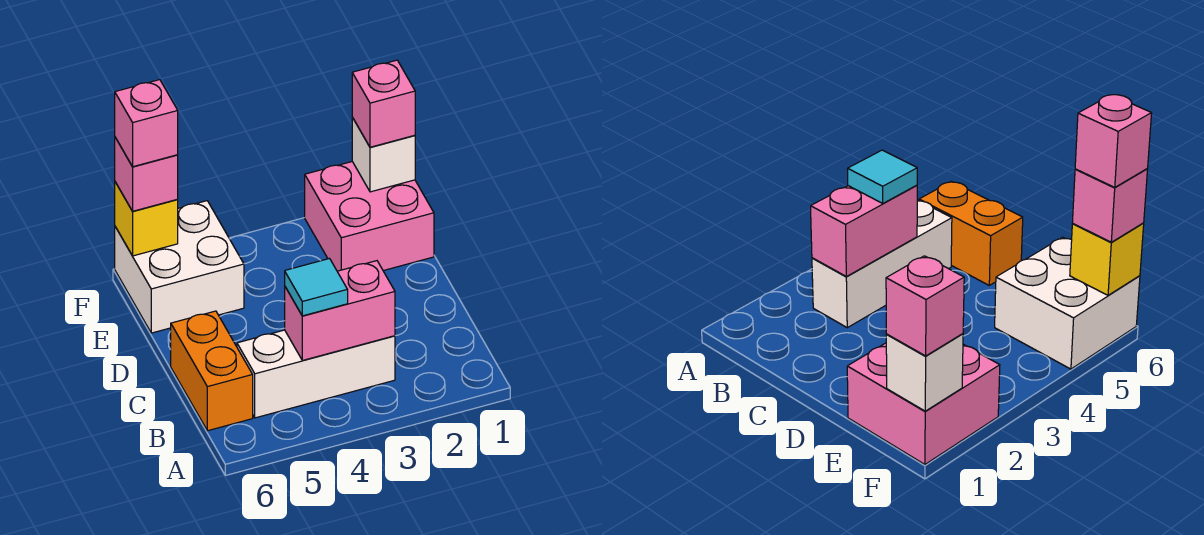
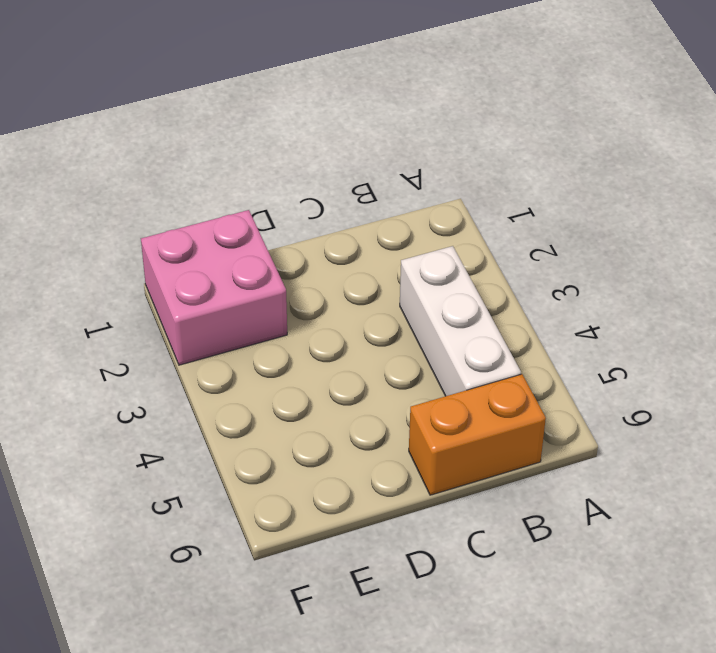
none -> white brick E5:F6 level 1
none -> pink brick B3:B4 level 2

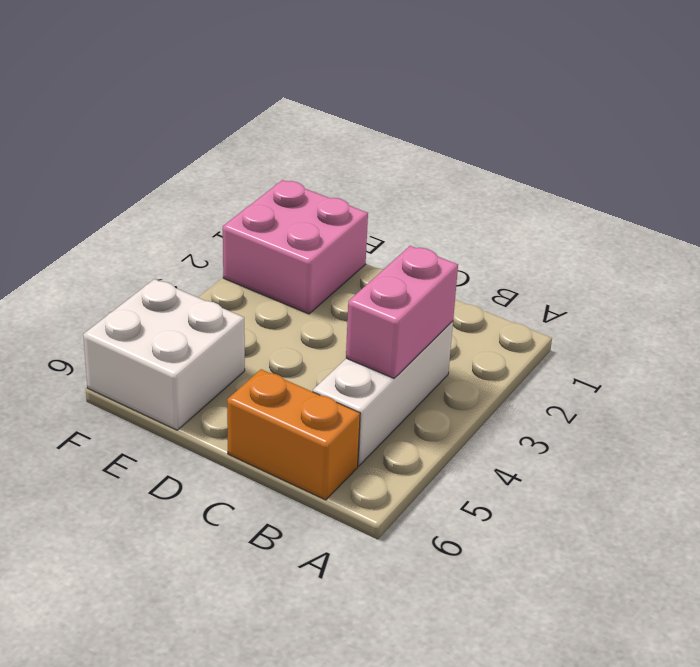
none -> white brick F1 level 2
none -> yellow brick F6 level 2

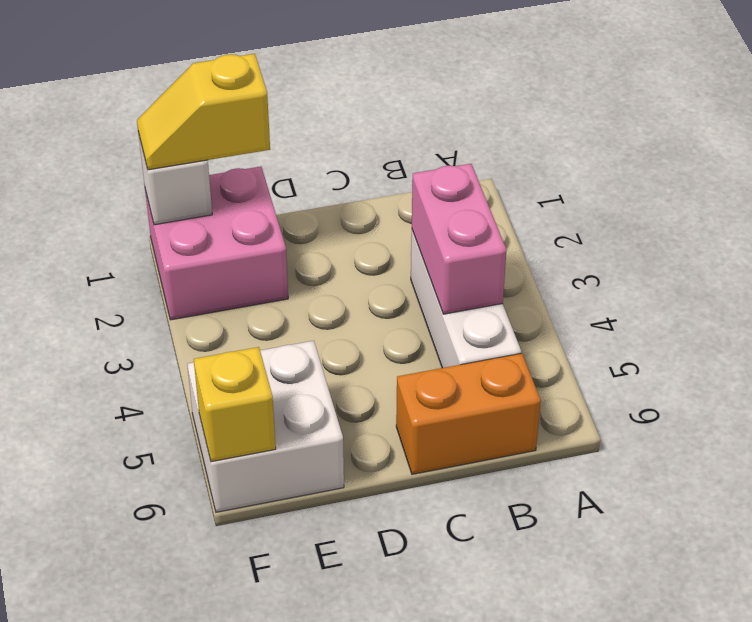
yellow slope E1:F1 level 3 top E -> pink brick F1 level 3
none -> cyan tile B4 level 3
none -> pink brick F6 level 3

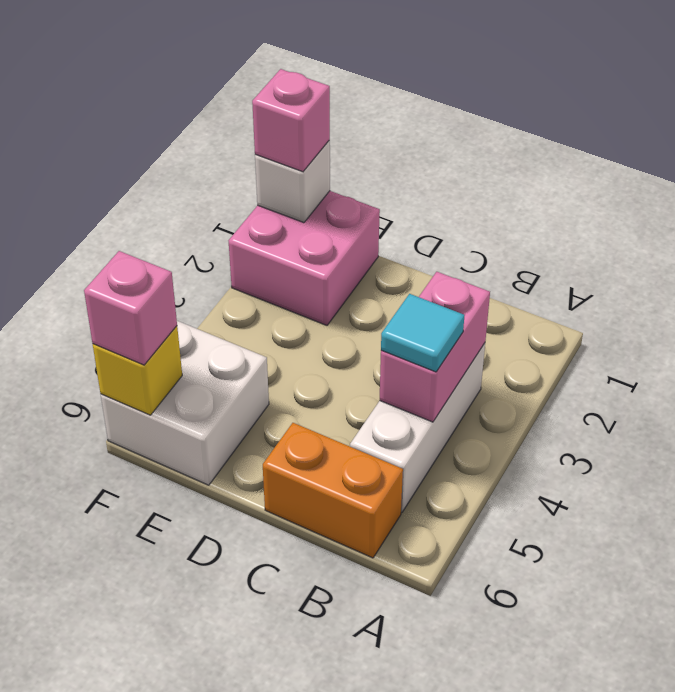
none -> pink brick F6 level 4

